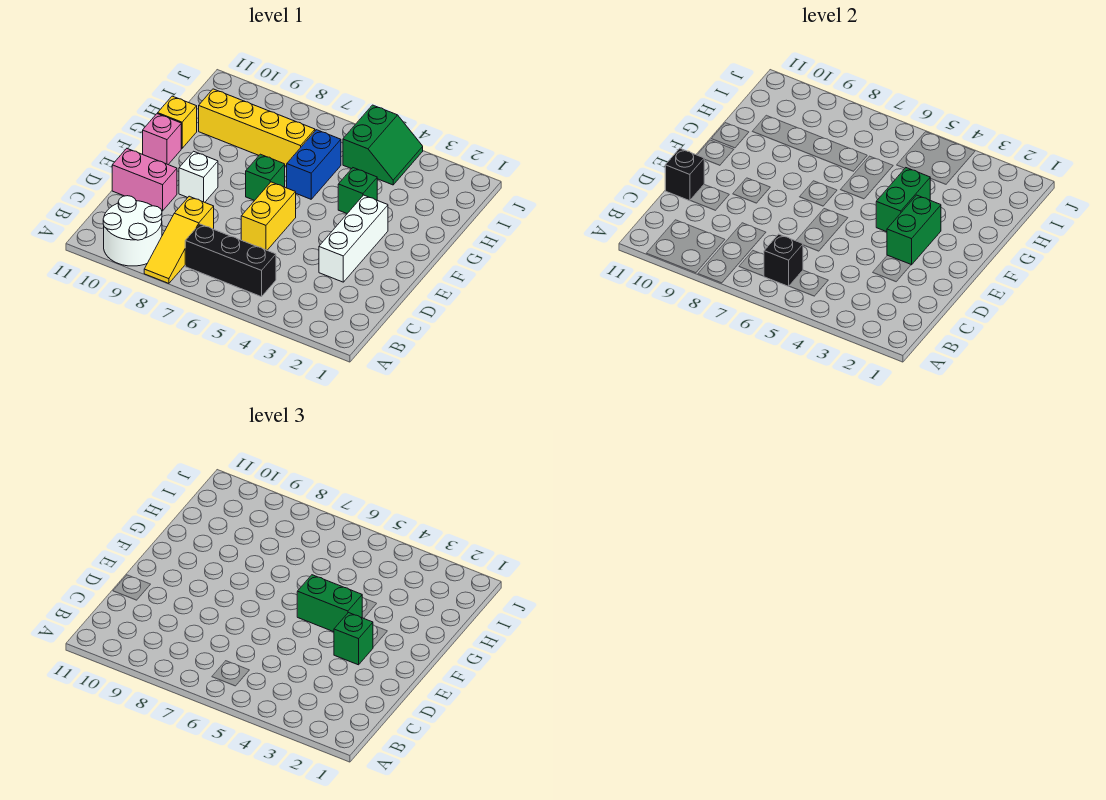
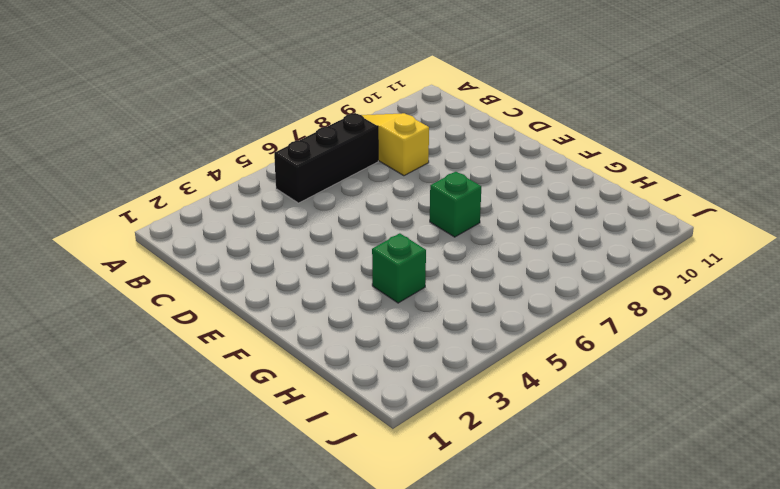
none -> white round brick A9:B10 level 1
none -> white brick D3:F3 level 1
none -> yellow brick D6:E6 level 1

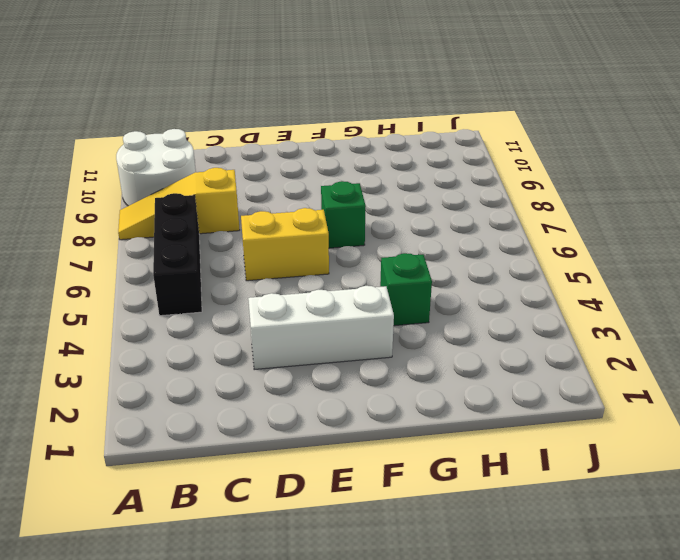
none -> pink brick D10:D11 level 1
none -> white brick E9 level 1
none -> pink brick F11 level 1

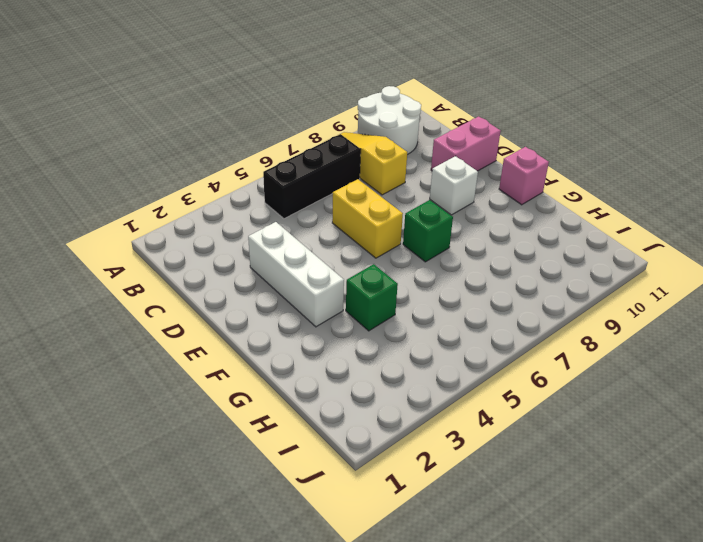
none -> blue brick G6:H6 level 1
none -> yellow brick G11 level 1
none -> yellow brick H7:H10 level 1

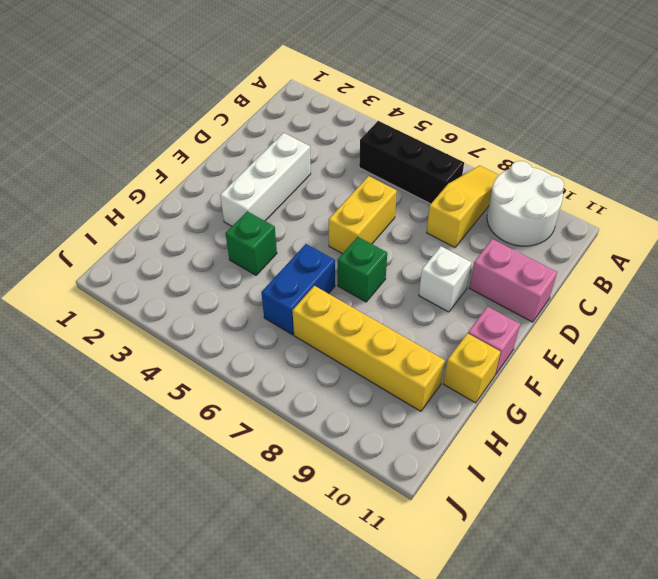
none -> green slope I4:J5 level 1 top 5
none -> black brick B6 level 2
none -> black brick D11 level 2

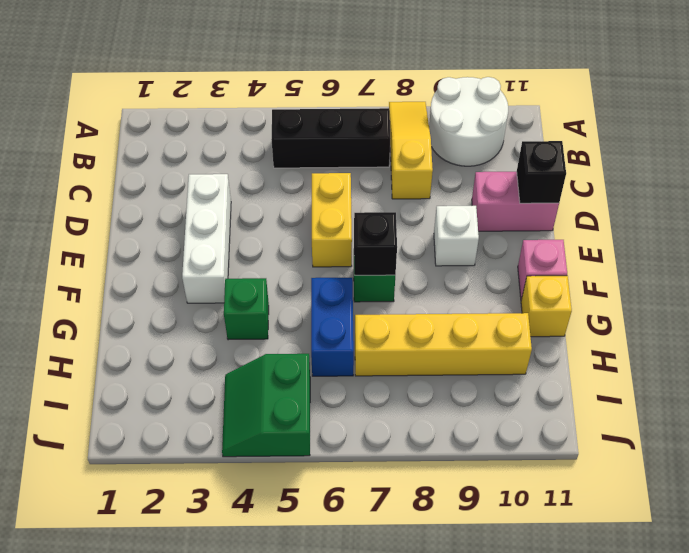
black brick F7 level 2 -> black brick B6 level 2
none -> green brick E3:F3 level 2
none -> green brick F4:G4 level 2
none -> green brick E3 level 3

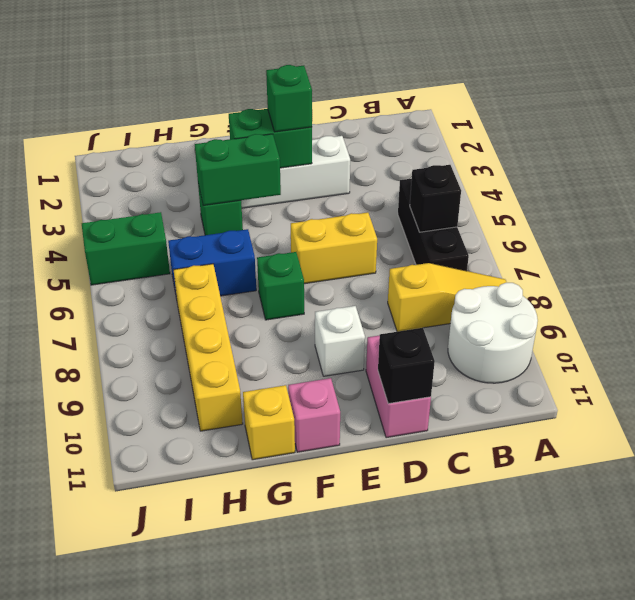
none -> green brick F4:F5 level 3

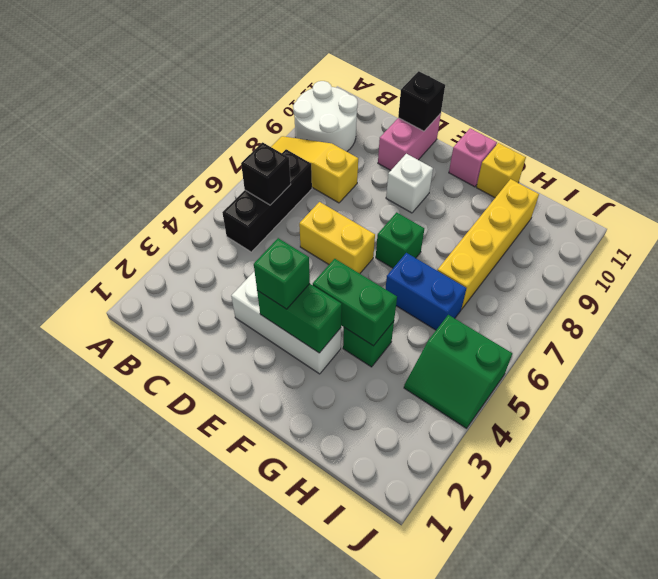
none -> green brick F4:F5 level 3

